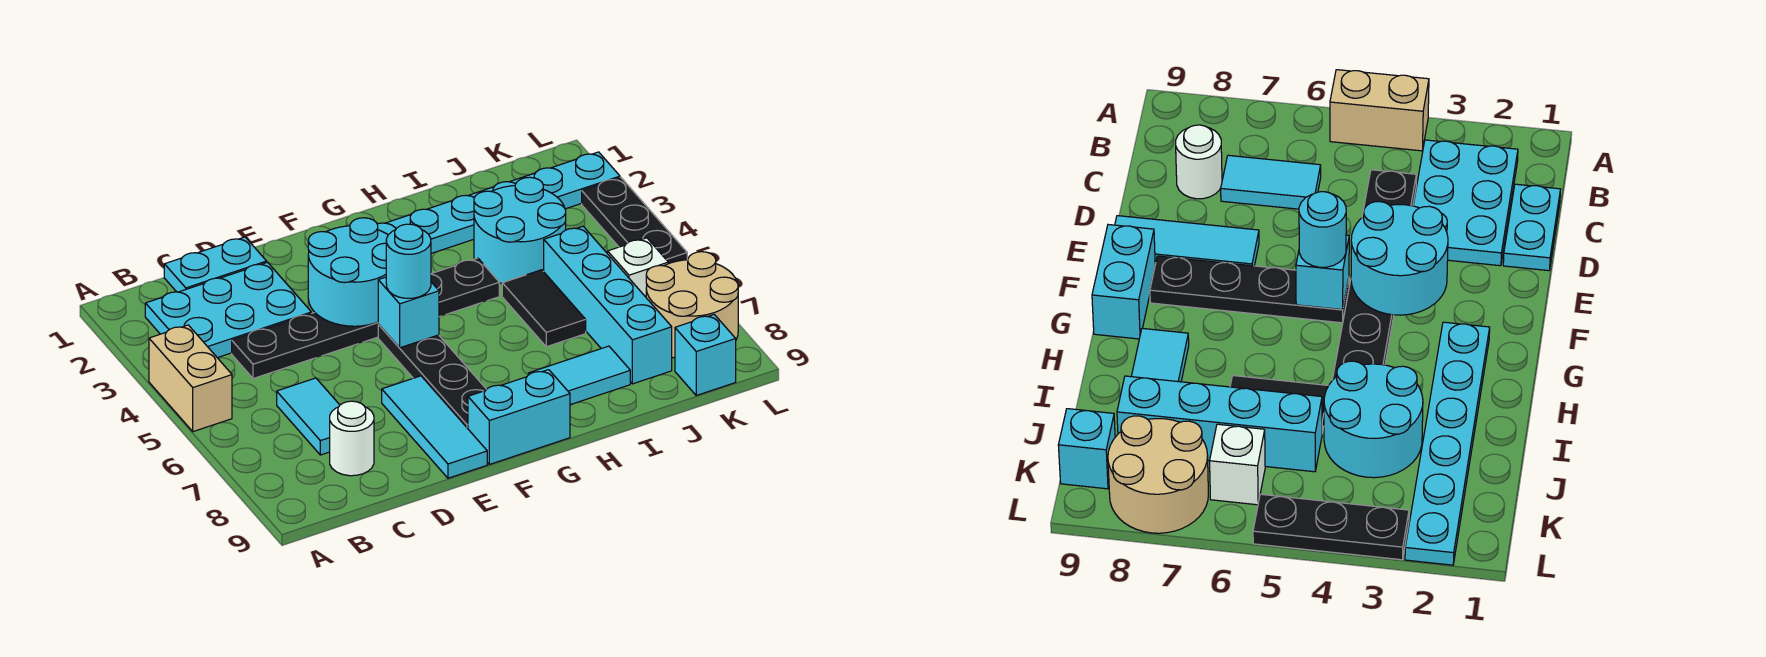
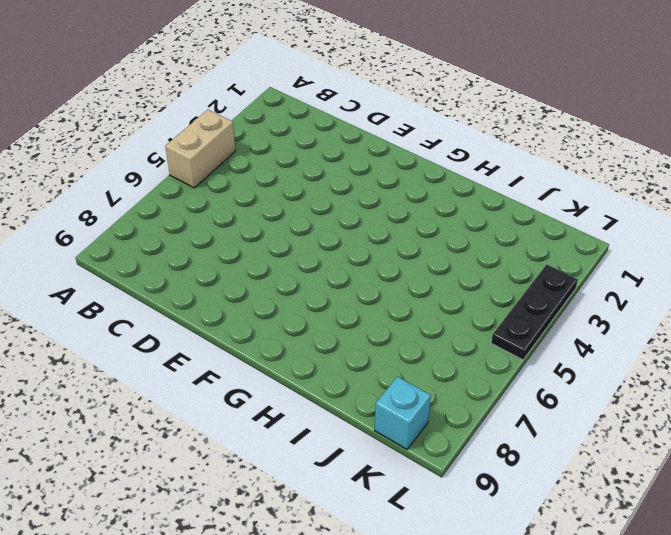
none -> cyan plate B2:D3 level 1
none -> cyan plate C1:D1 level 1
none -> black plate C4:H4 level 1

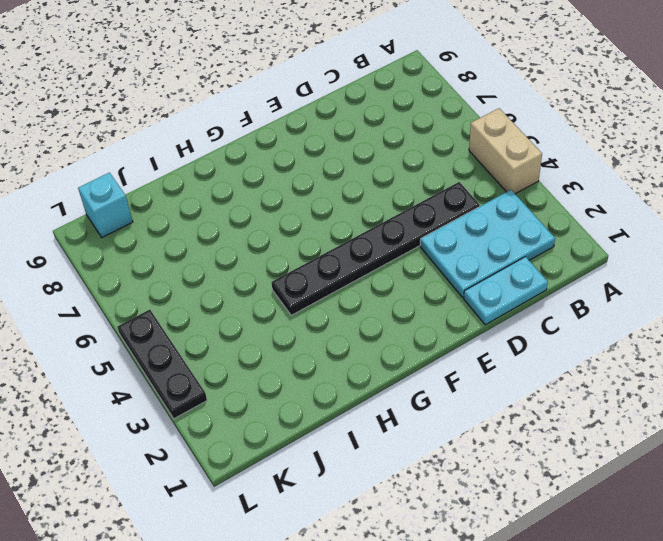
none -> cyan tile C6:C7 level 1
none -> white round brick C8 level 1
none -> cyan tile E7:E9 level 1

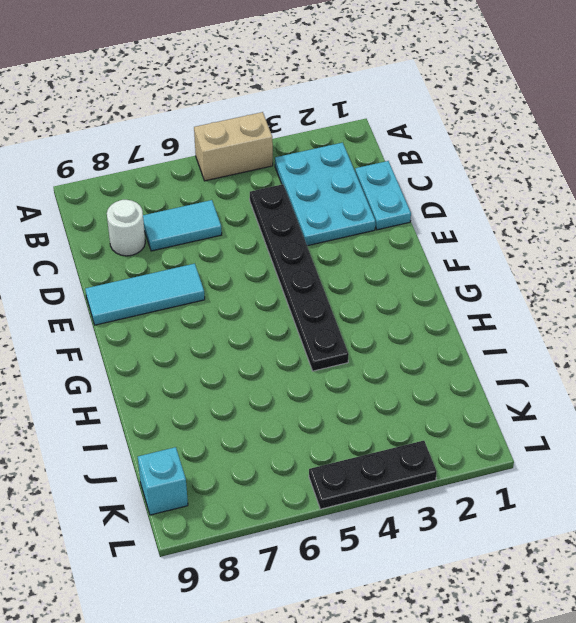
none -> black plate F5:F8 level 1
none -> cyan brick F9:G9 level 1
none -> cyan plate G2:L2 level 1

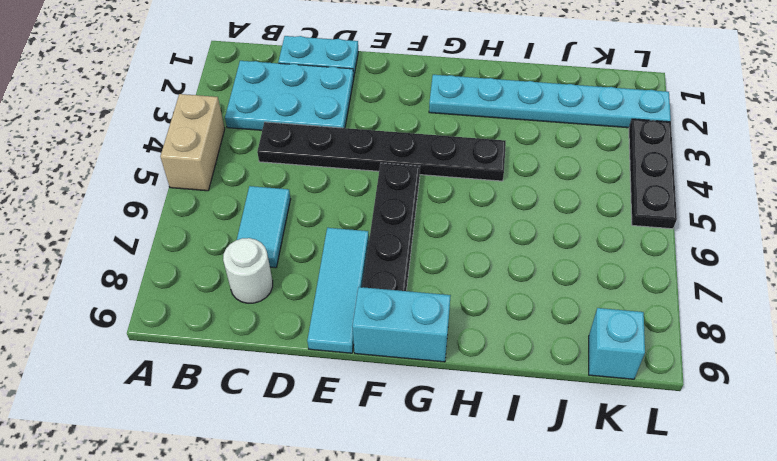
none -> cyan tile H8:I8 level 1
none -> cyan round brick I3:J4 level 1
none -> black tile I5:I6 level 1

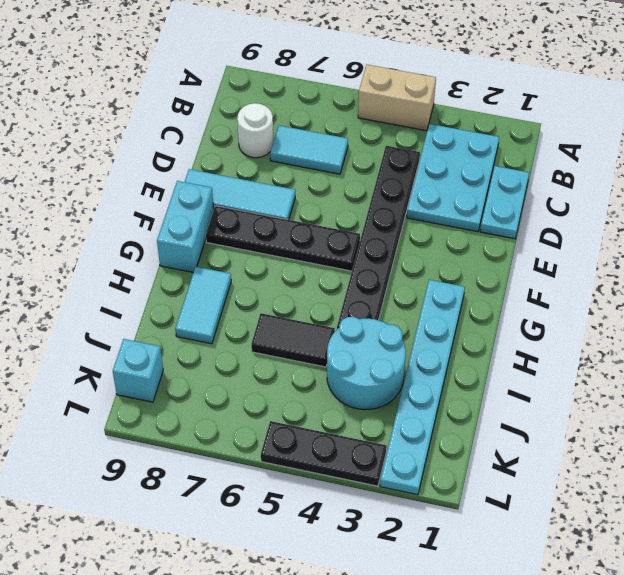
none -> cyan brick J5:J8 level 1
none -> white brick K6 level 1
none -> tan round brick K7:L8 level 1

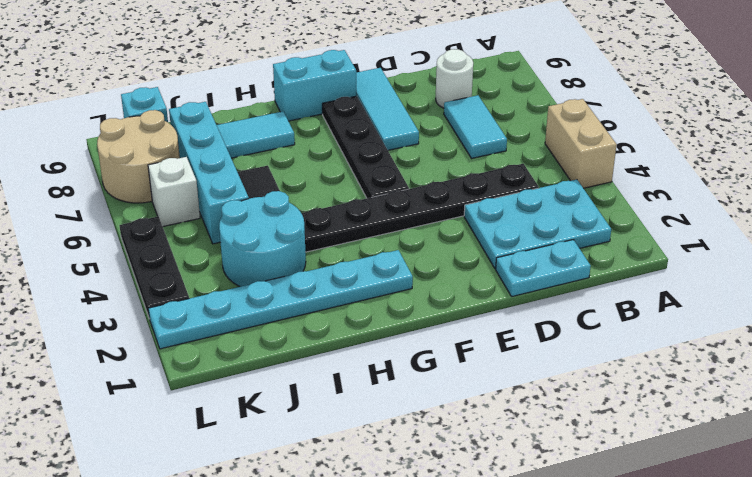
none -> cyan round brick E3:F4 level 2
none -> cyan brick F5 level 2
none -> cyan round brick F5 level 3

